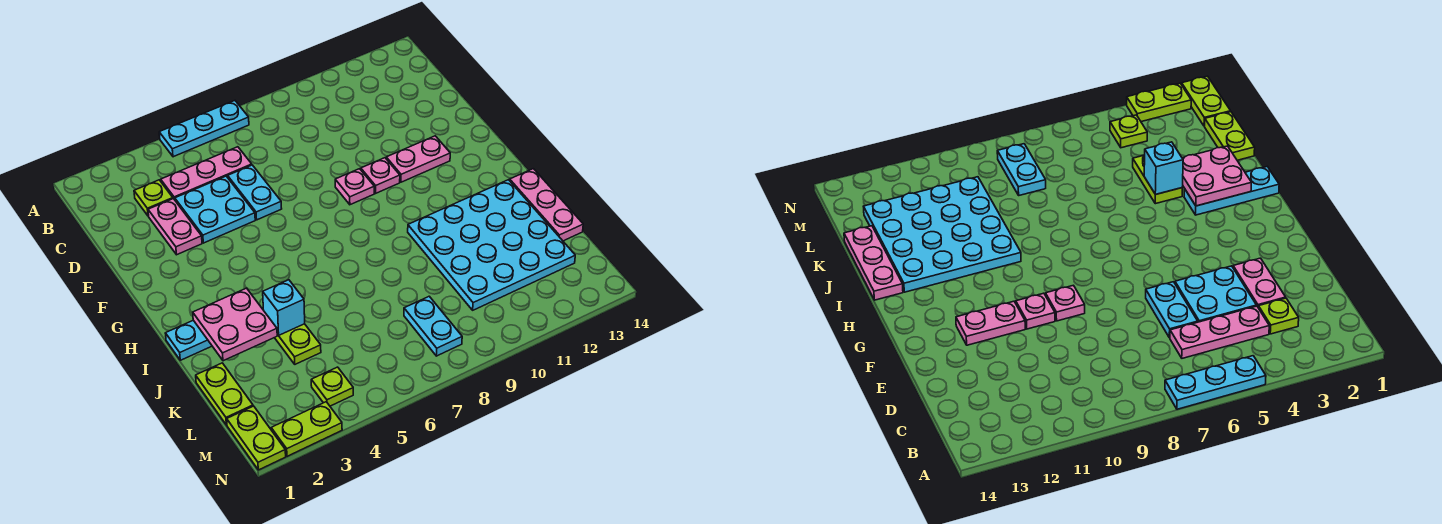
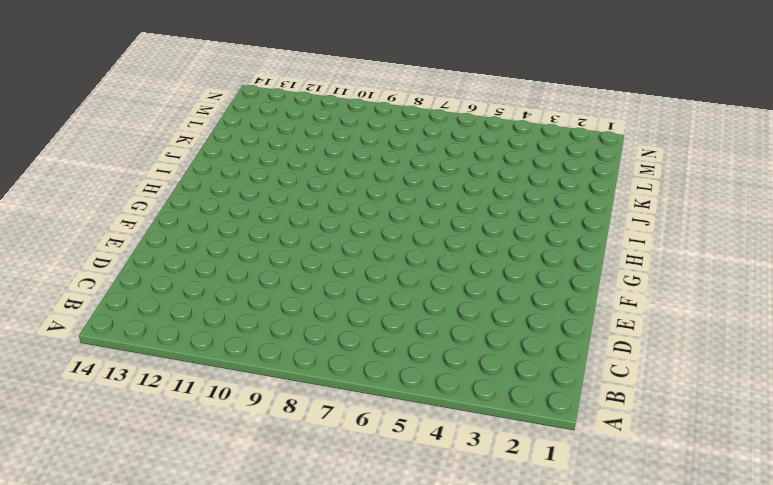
none -> cyan plate A5:A7 level 1
none -> lime plate C3 level 1
none -> pink plate C4:C6 level 1

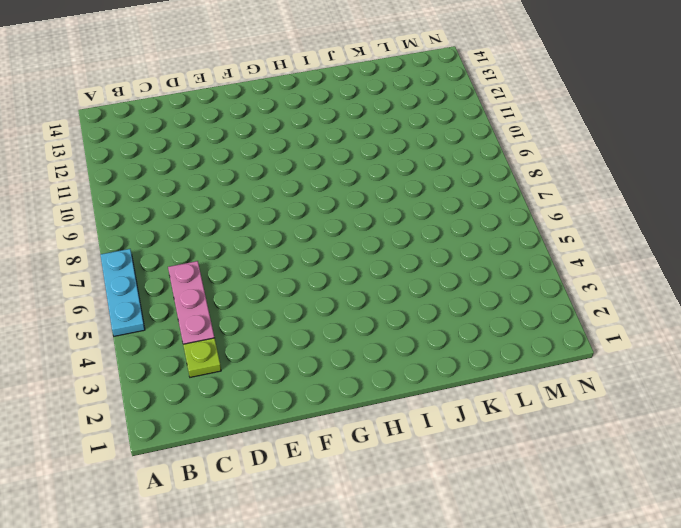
none -> pink plate D3:E3 level 1
none -> cyan plate D4:E5 level 1
none -> cyan plate D6:E6 level 1

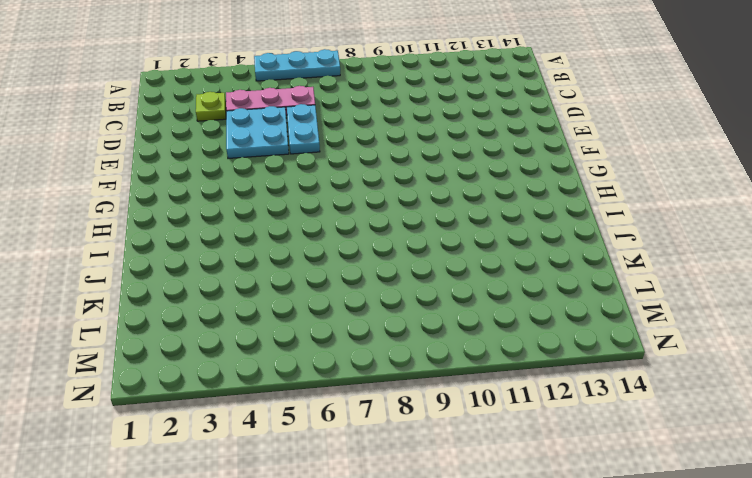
none -> pink plate D3:E3 level 1
none -> pink plate F9 level 1
none -> pink plate F10 level 1

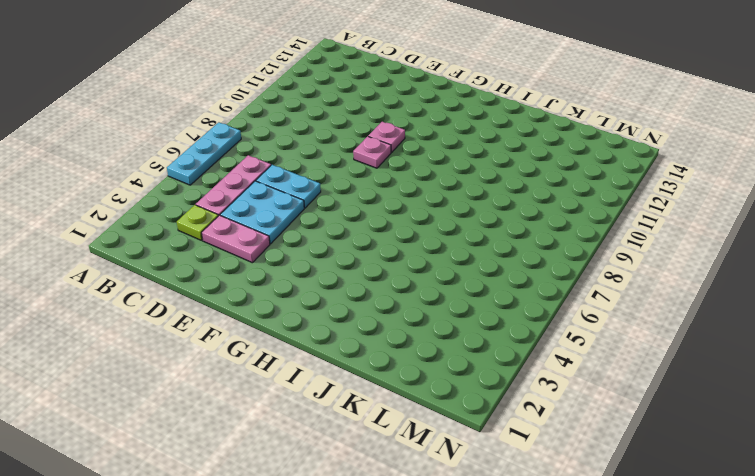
none -> pink plate F11:F12 level 1
none -> cyan plate I1:I3 level 1
none -> cyan plate I10:L13 level 1

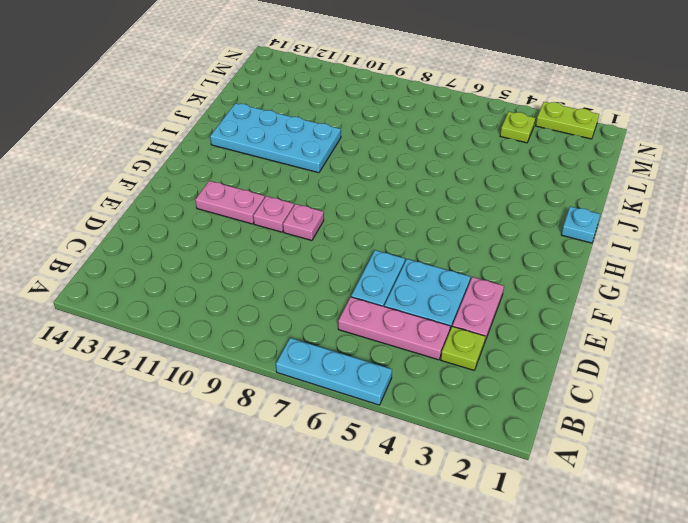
cyan plate I1 level 1 -> cyan plate I1:I3 level 1
cyan plate I10:J13 level 1 -> cyan plate I10:L13 level 1
none -> pink plate I14:K14 level 1
none -> lime plate J4:K4 level 1
none -> lime plate K1:L1 level 1

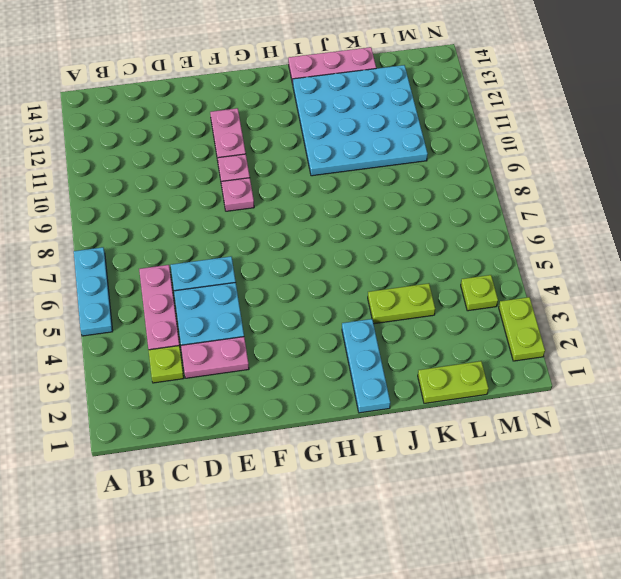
none -> cyan plate L8:M8 level 1
none -> lime plate M1:N1 level 1
none -> pink plate I2:J3 level 2

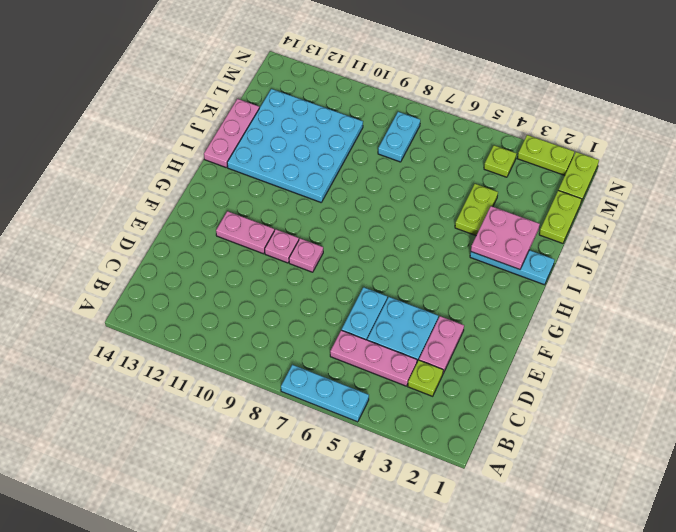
none -> cyan brick J4 level 2

